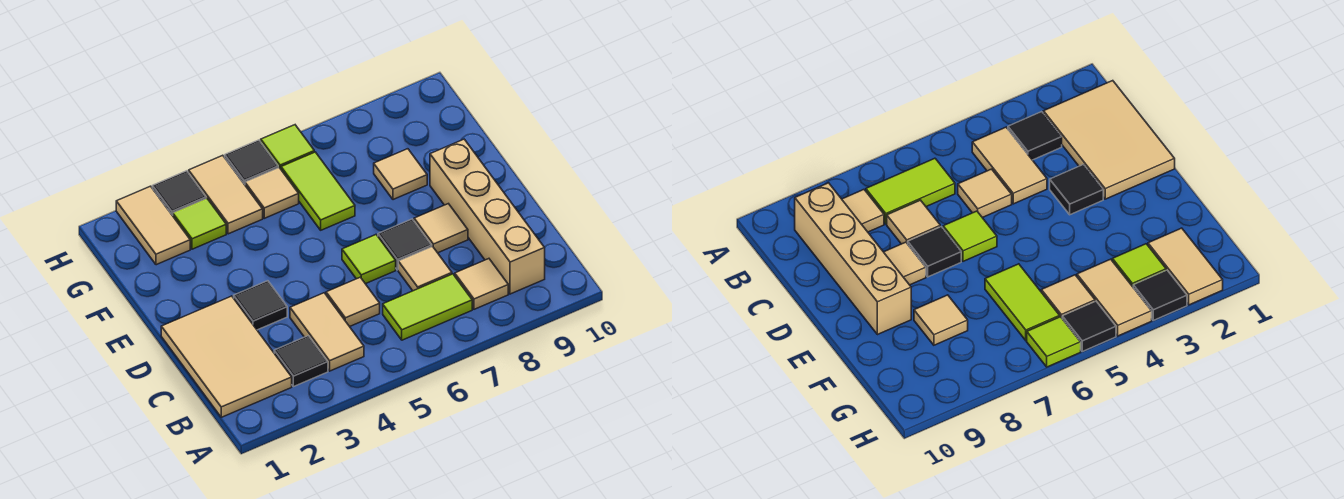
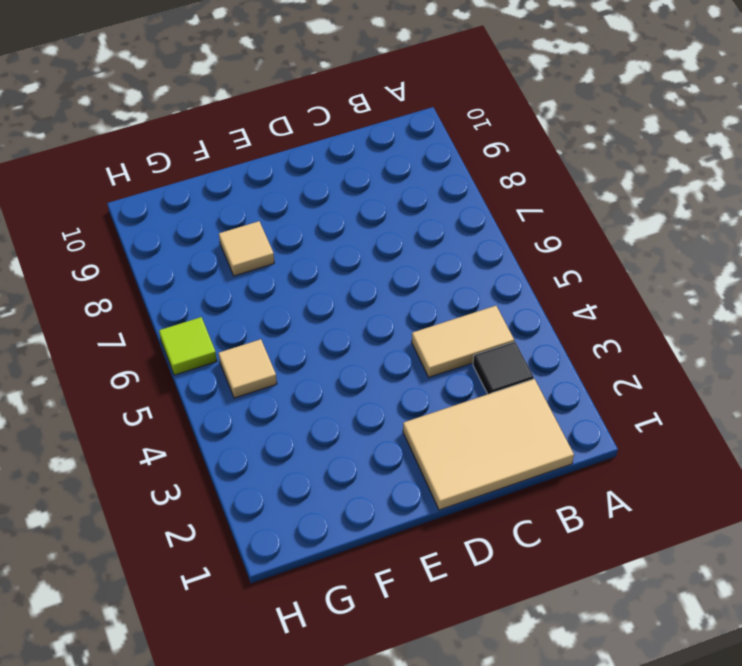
none -> lime tile B6:B7 level 1
none -> tan tile B8 level 1
none -> tan brick B9:E9 level 1

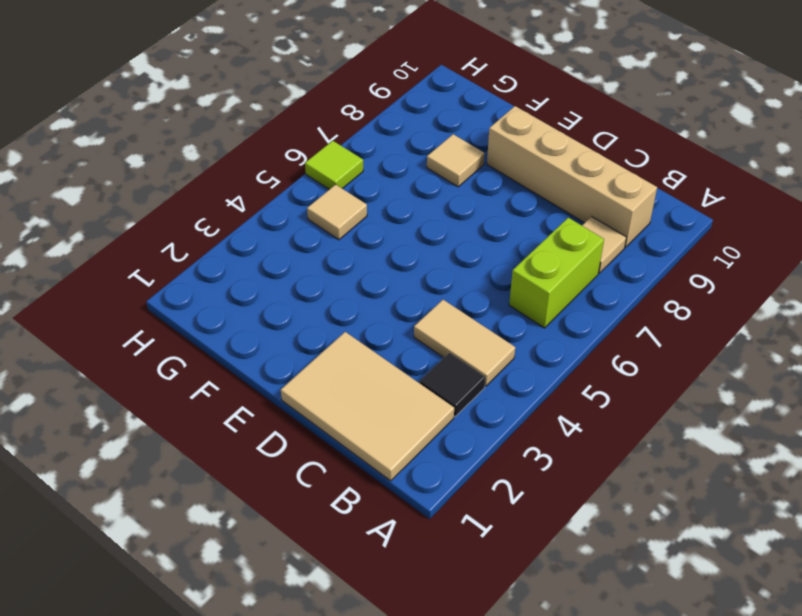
lime brick B6:B7 level 1 -> lime tile B6:B7 level 1
none -> tan tile C5 level 1
none -> tan tile C7 level 1
none -> black tile D3 level 1

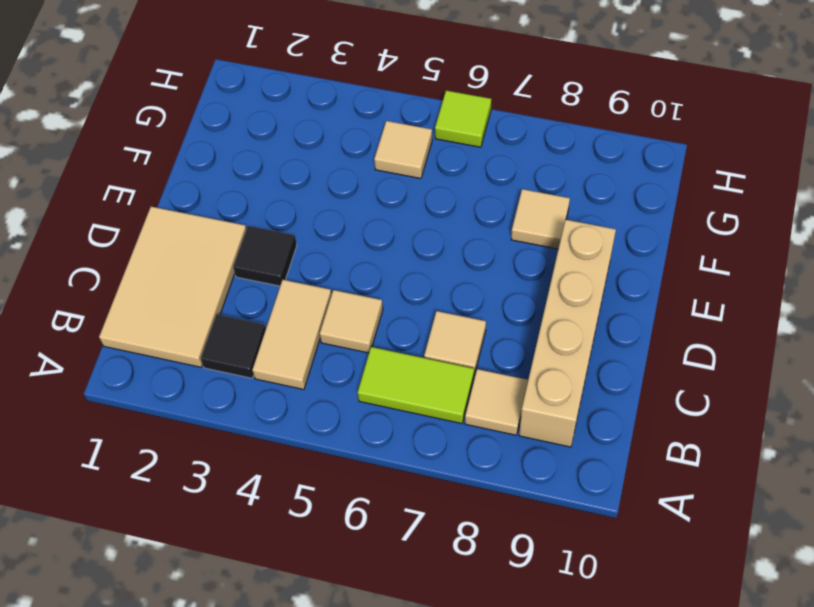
none -> lime tile D6 level 1
none -> black tile D7 level 1
none -> tan tile D8 level 1

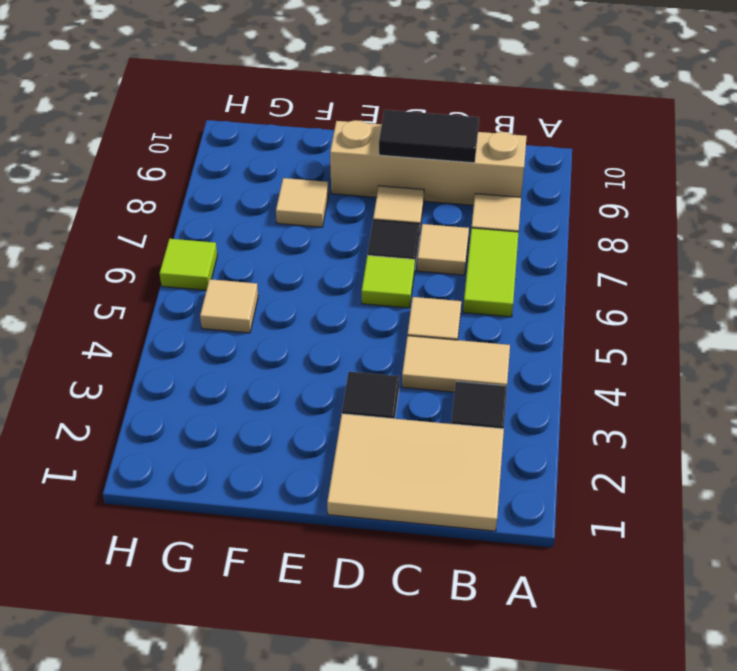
black tile C9:D9 level 2 -> none
none -> lime tile F6:G6 level 1
none -> tan tile G2:H2 level 1
none -> lime tile G3 level 1

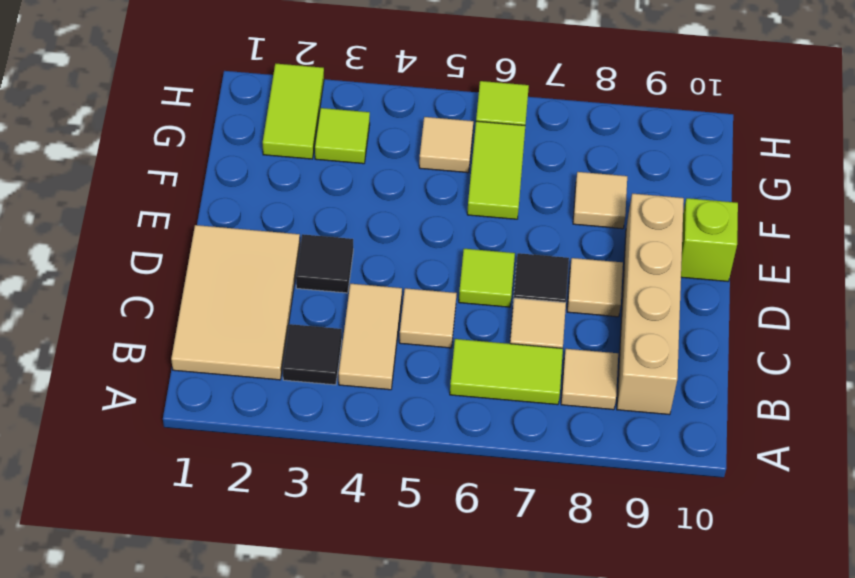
lime brick E10 level 1 -> none
lime tile G2:H2 level 1 -> tan tile G2:H2 level 1
none -> tan tile G4:H4 level 1
none -> black tile H3 level 1
none -> black tile H5 level 1

